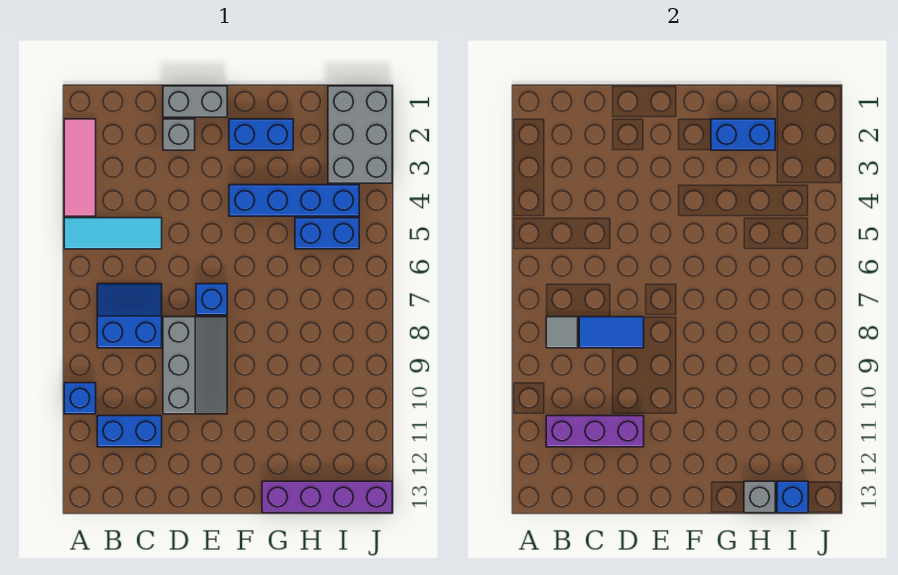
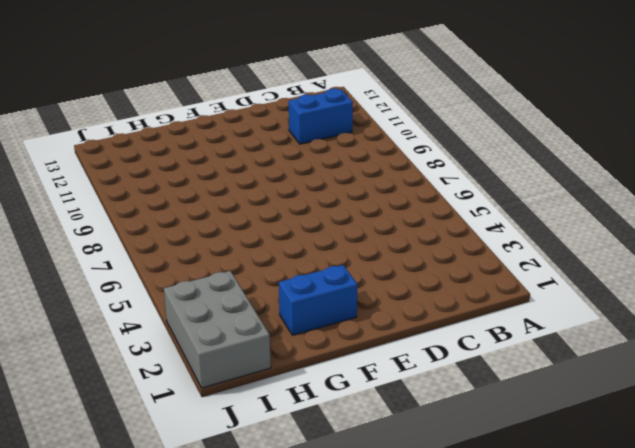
none -> pink tile A2:A4 level 1
none -> cyan tile A5:C5 level 1
none -> blue brick A10 level 1

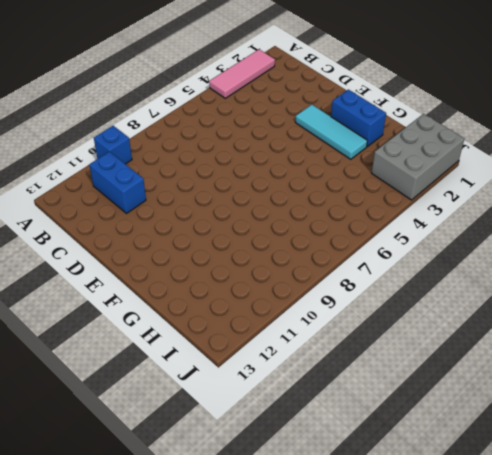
cyan tile E3:G3 level 1 -> cyan tile A5:C5 level 1
none -> blue slope B7:C8 level 1 top 8
none -> grey brick D1:E1 level 1
none -> grey brick D2 level 1

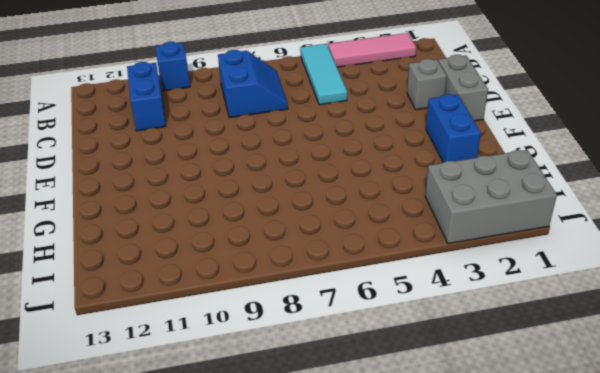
none -> grey slope D8:E10 level 1 top D
none -> blue brick E7 level 1
none -> blue brick F4:I4 level 1

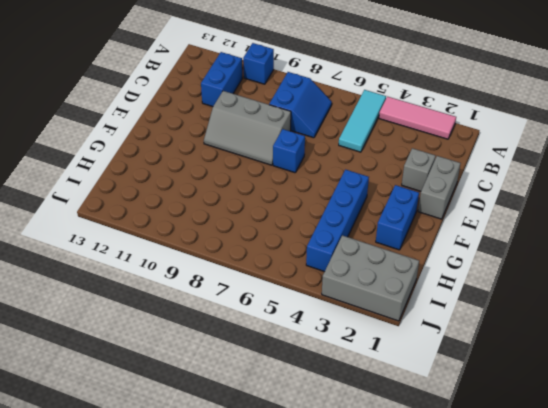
none -> purple brick G13:J13 level 1
none -> blue brick H5:I5 level 1
none -> grey tile B8 level 2

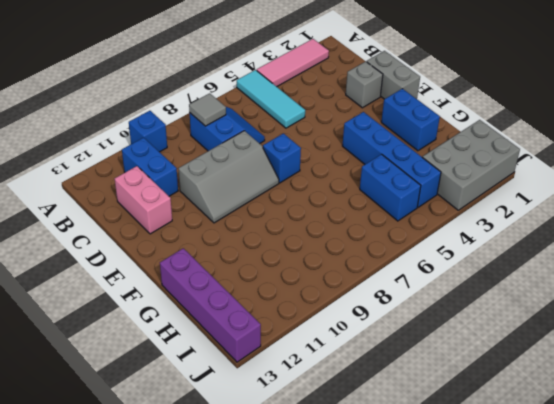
pink brick C12:D12 level 1 -> none
none -> purple brick B11:D11 level 2
none -> blue tile C8:D8 level 2
none -> blue brick G2:H2 level 2

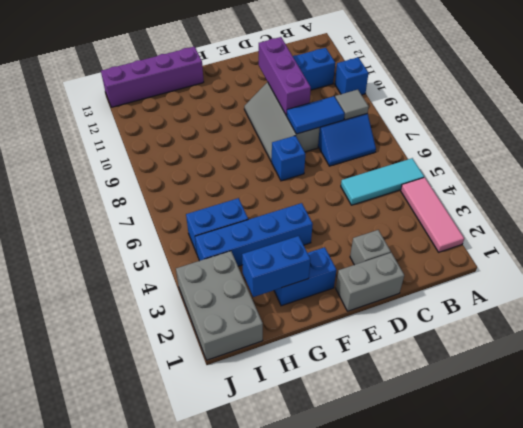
purple brick D9:D11 level 2 -> purple brick B11:D11 level 2
none -> grey brick H13 level 2
none -> blue brick I13 level 2

